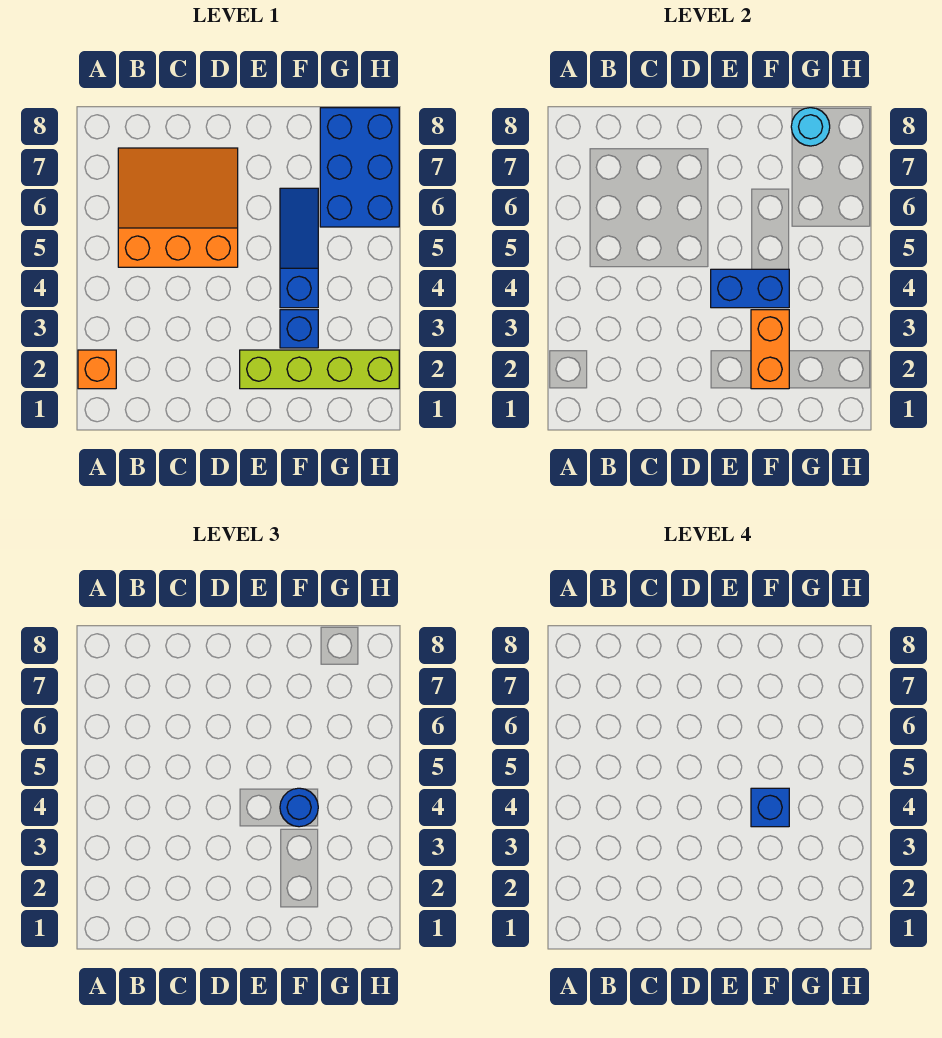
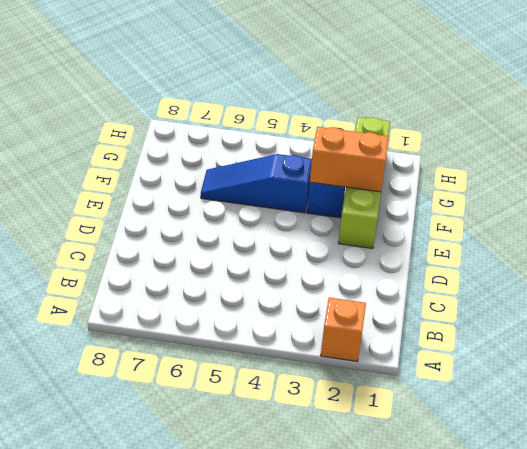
none -> orange slope B5:D7 level 1 top 5
none -> blue brick G6:H8 level 1

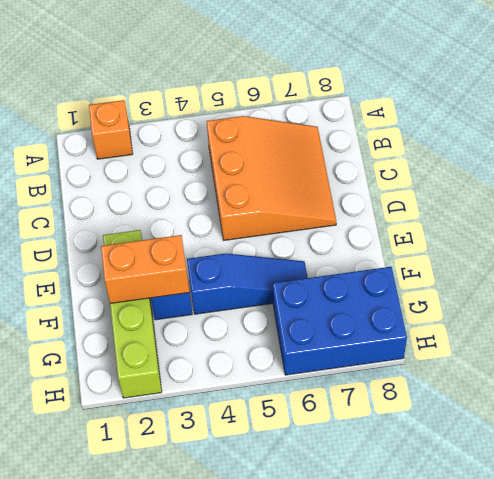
none -> blue brick E4:F4 level 2
none -> cyan round brick G8 level 2

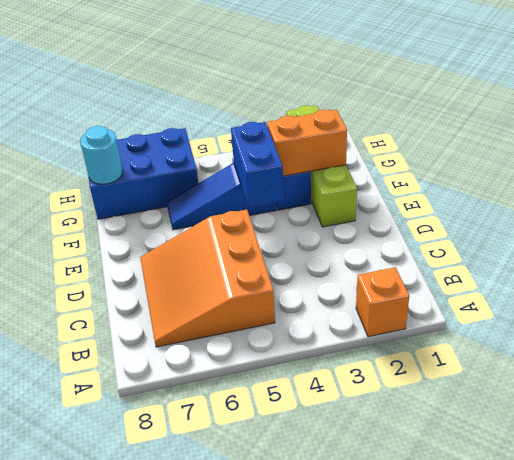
none -> blue round brick F4 level 3
none -> blue brick F4 level 4

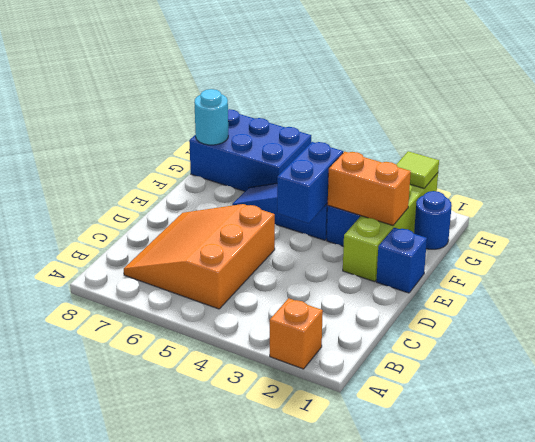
blue brick E1 level 1 -> blue brick F4 level 4
blue round brick G1 level 1 -> blue round brick F4 level 3
lime tile H2 level 2 -> none

